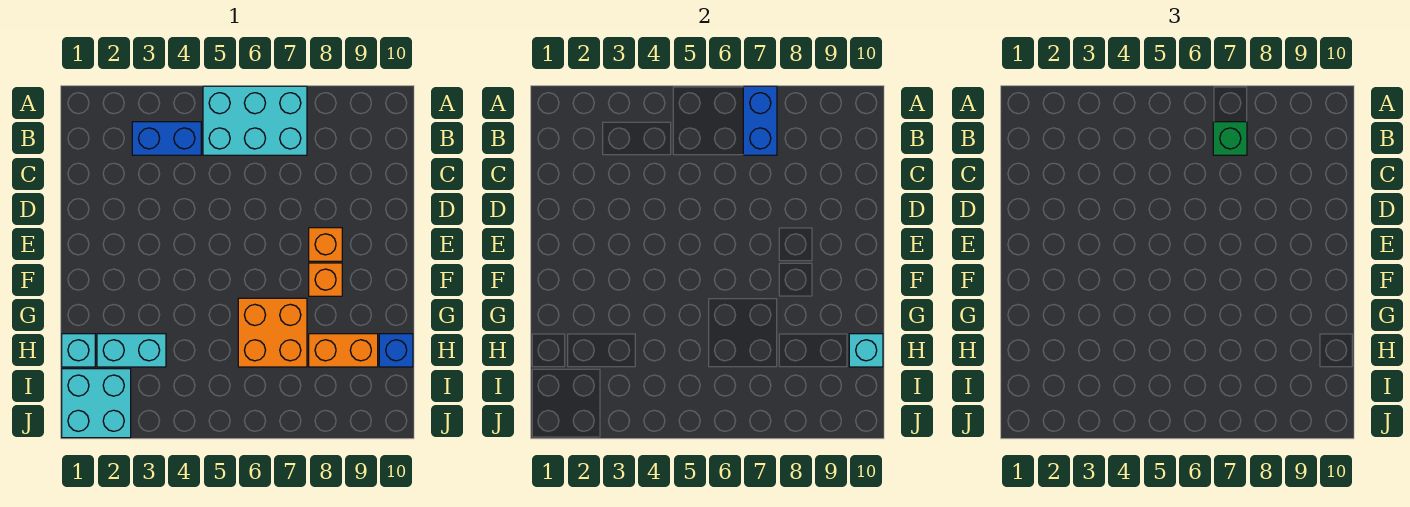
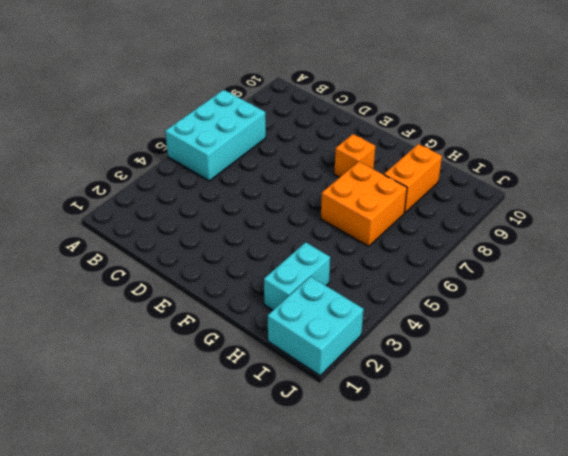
none -> blue brick B3:B4 level 1
none -> orange brick E8 level 1
none -> cyan brick H1 level 1

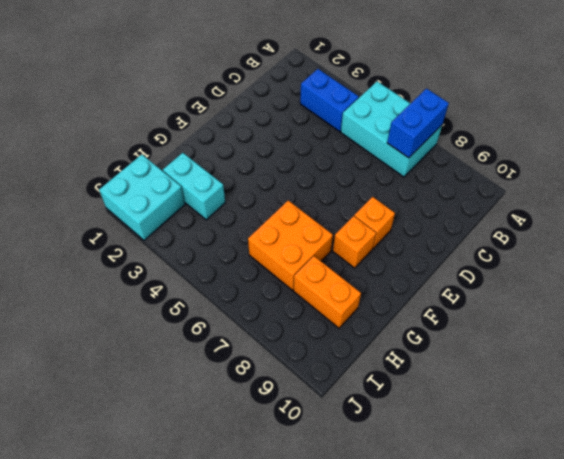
none -> cyan brick H1 level 1
none -> blue brick H10 level 1
none -> cyan brick H10 level 2

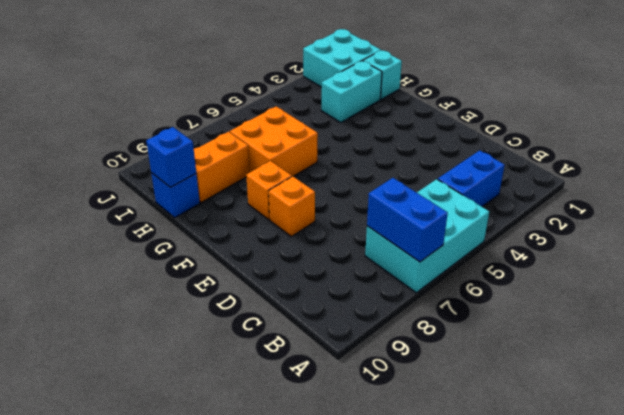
blue brick H10 level 2 -> cyan brick H10 level 2
none -> green brick B7 level 3

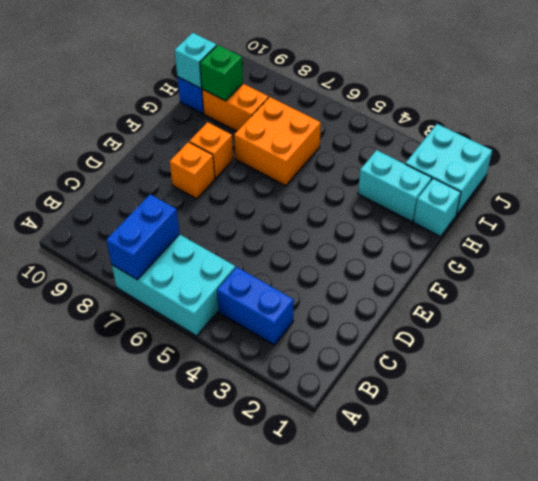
green brick H9 level 2 -> green brick B7 level 3

